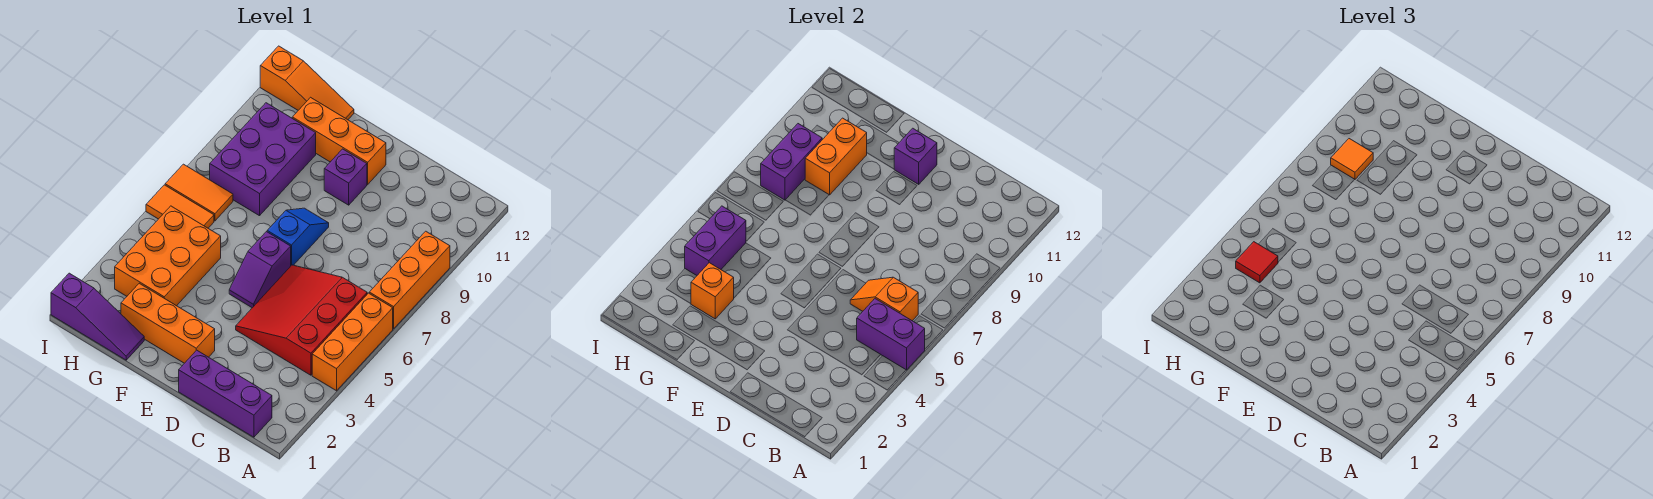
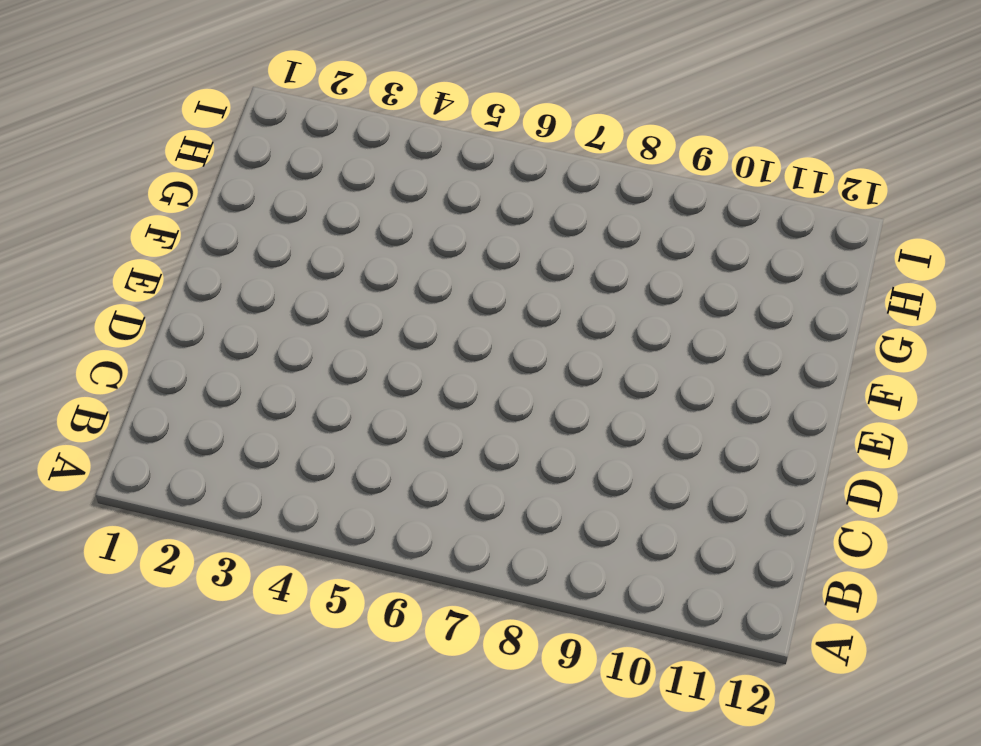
none -> orange brick A4:A6 level 1
none -> orange brick A7:A9 level 1
none -> purple brick B1:D1 level 1

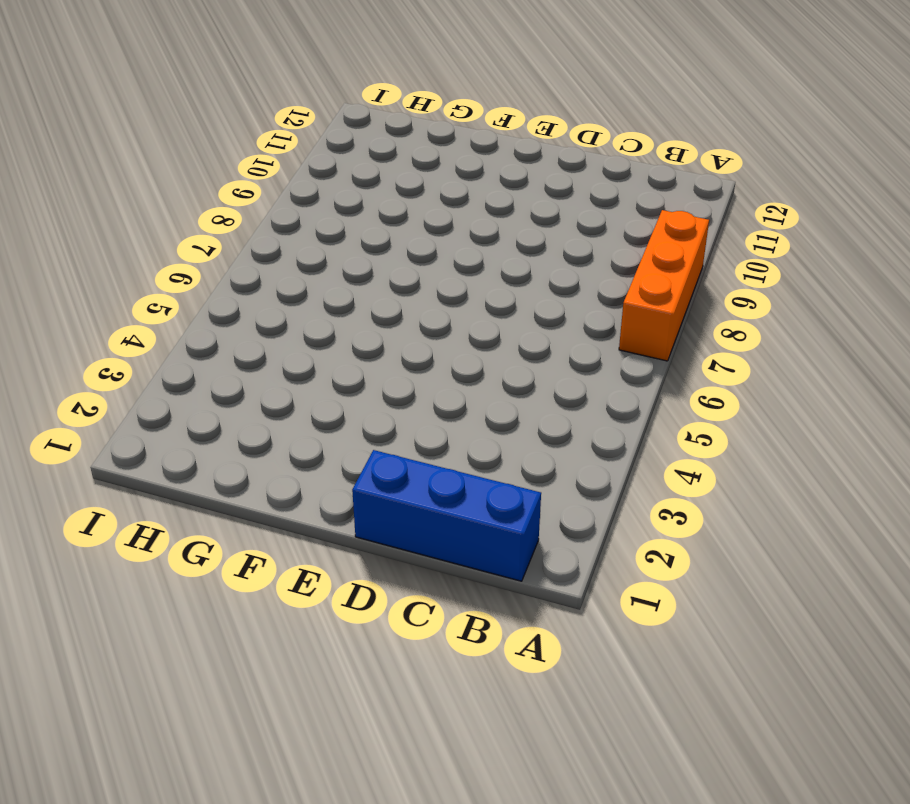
blue brick B1:D1 level 1 -> purple brick B1:D1 level 1
none -> orange brick A4:A6 level 1
none -> red slope B4:D6 level 1 top B
none -> orange brick E2:G2 level 1

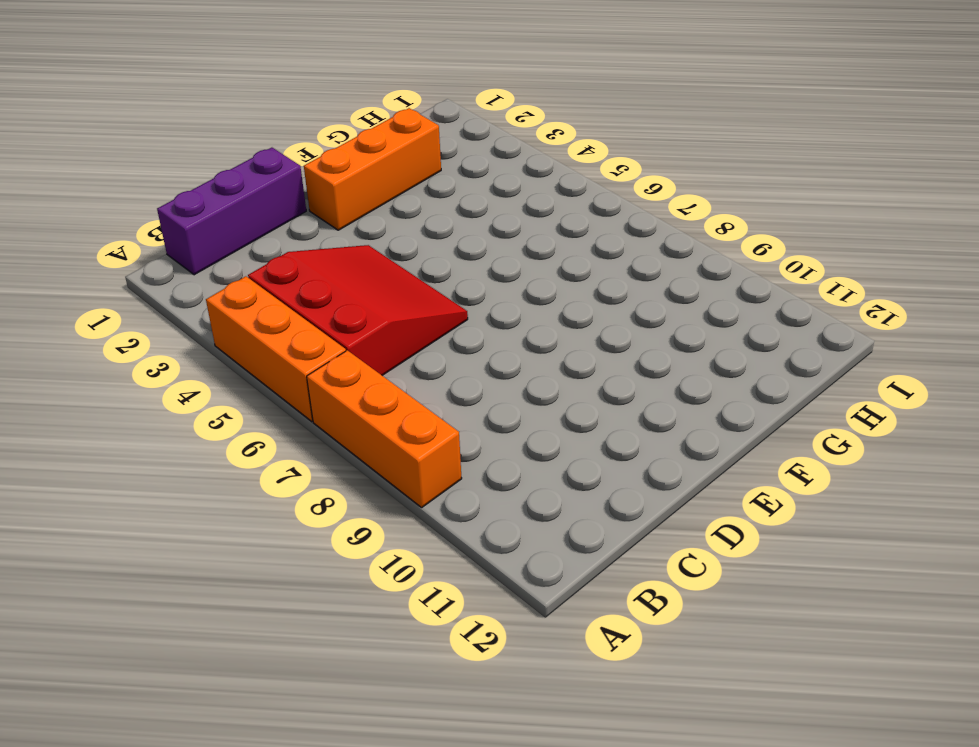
none -> purple slope E5:E6 level 1 top 6
none -> blue slope E7:E8 level 1 top 7
none -> purple brick E10 level 1

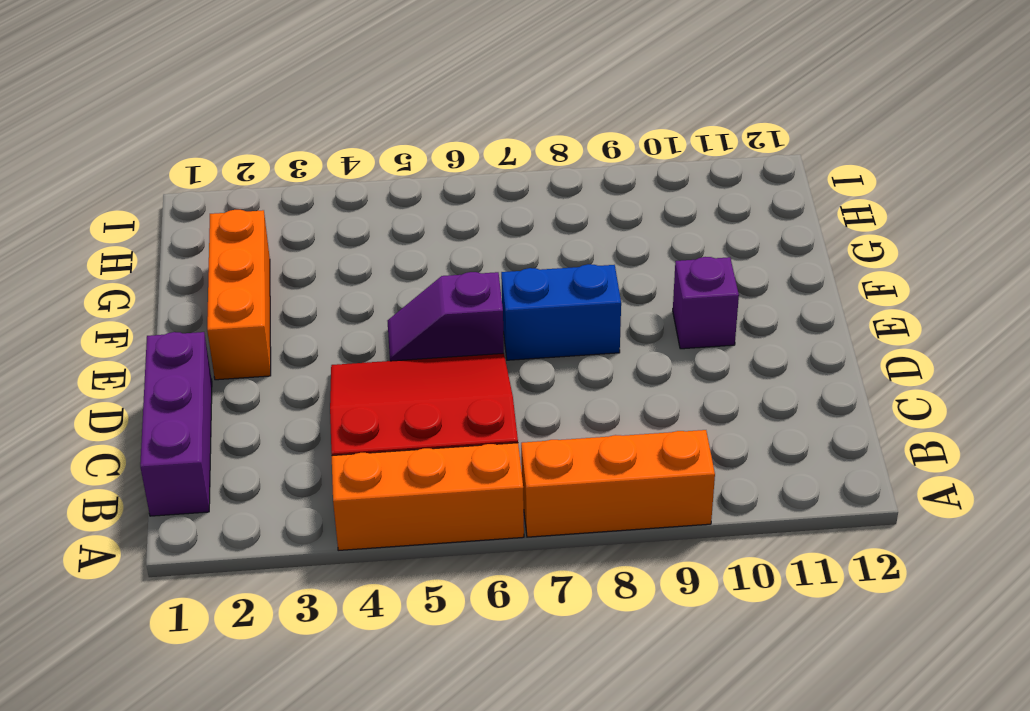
blue brick E7:E8 level 1 -> blue slope E7:E8 level 1 top 7
none -> orange brick E11:G11 level 1
none -> purple slope G1:I1 level 1 top I
none -> orange brick G3:H5 level 1

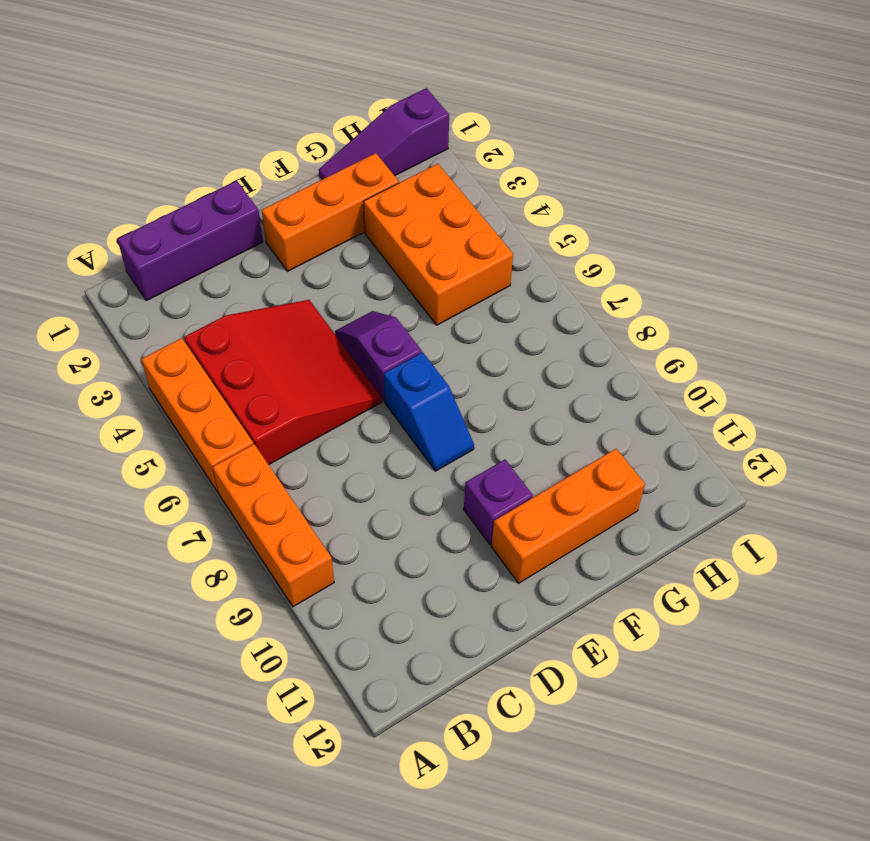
none -> purple brick G8:H10 level 1
none -> orange slope G12:I12 level 1 top I
none -> orange tile H6:I6 level 1

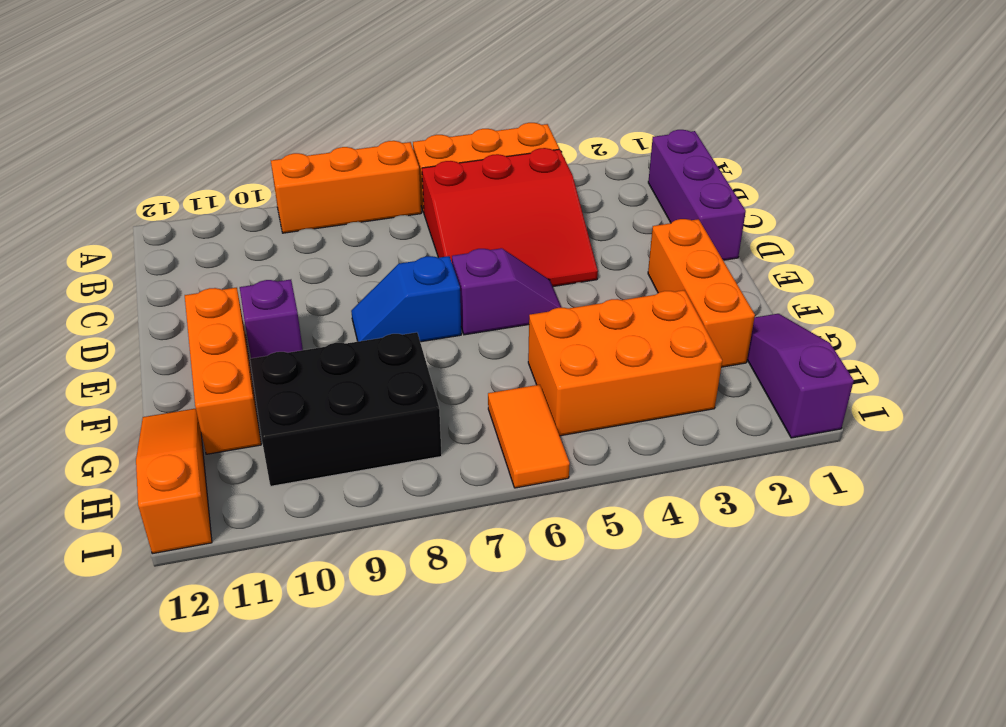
black brick G8:H10 level 1 -> purple brick G8:H10 level 1
none -> orange tile H7:I7 level 1
none -> purple brick A5:B5 level 2
none -> orange slope B6:C6 level 2 top B

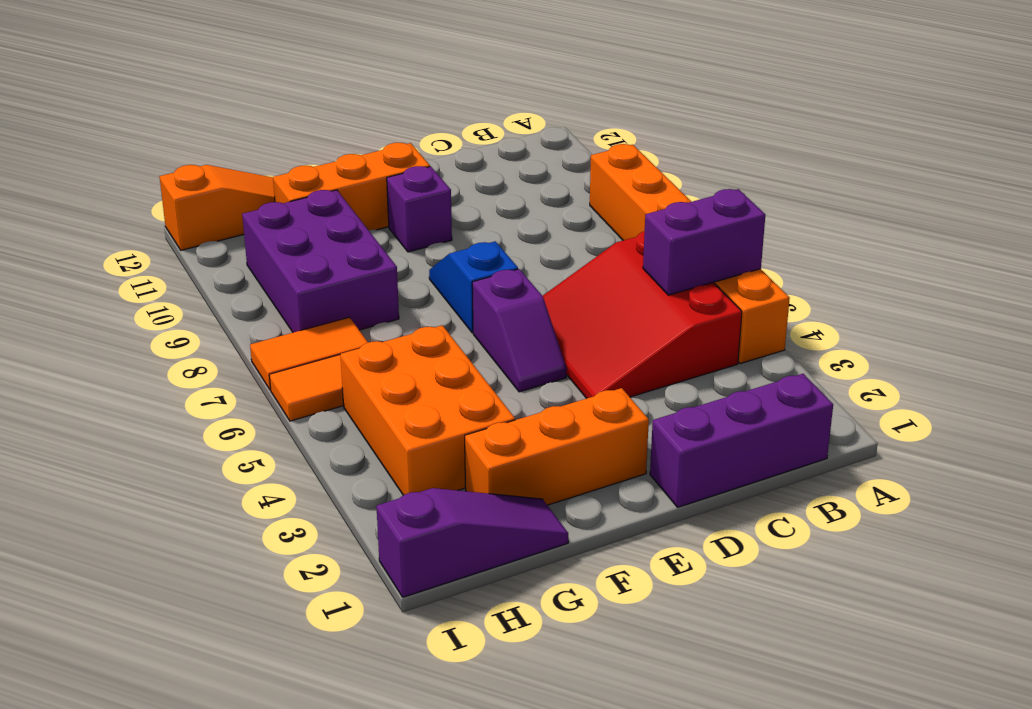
none -> orange slope B6:C6 level 2 top B
none -> purple brick E11 level 2
none -> orange brick G3 level 2

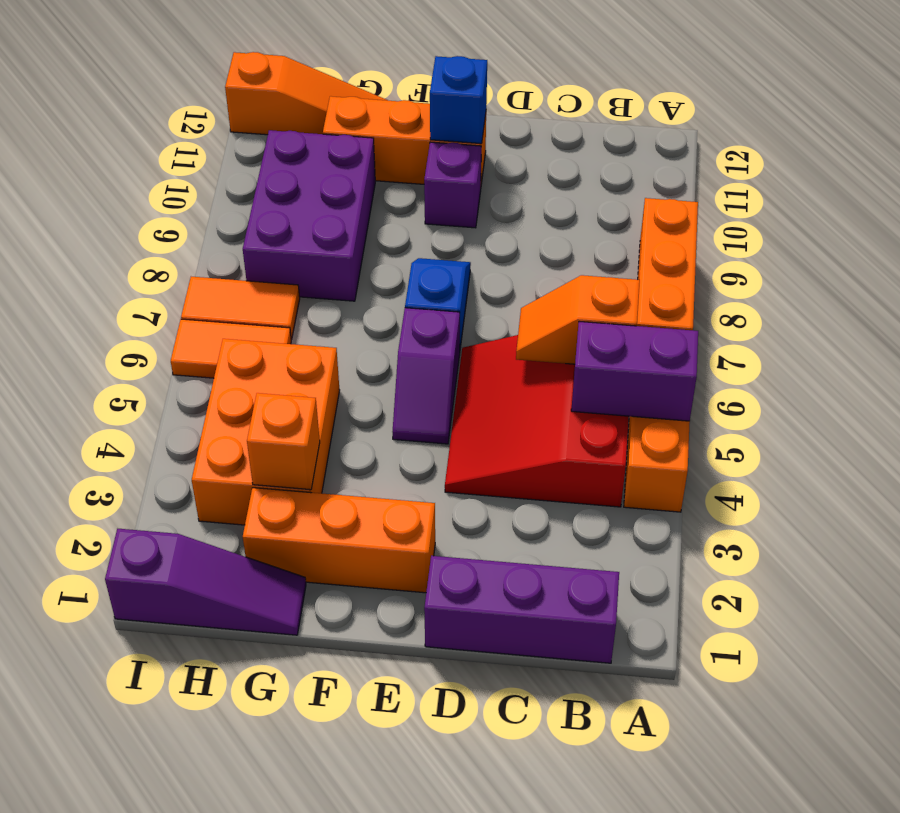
blue brick E11 level 2 -> purple brick E11 level 2
none -> orange brick G9:G10 level 2
none -> purple brick H4:H5 level 2
none -> purple brick H8:H9 level 2

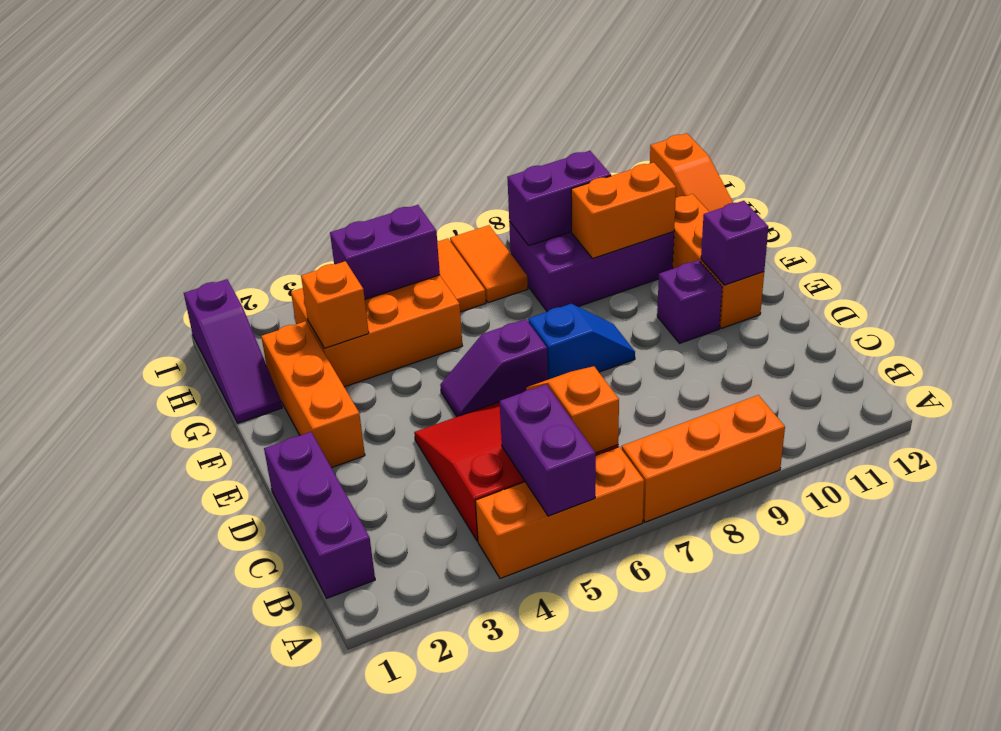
none -> red tile H4 level 3
none -> orange tile H9 level 3

